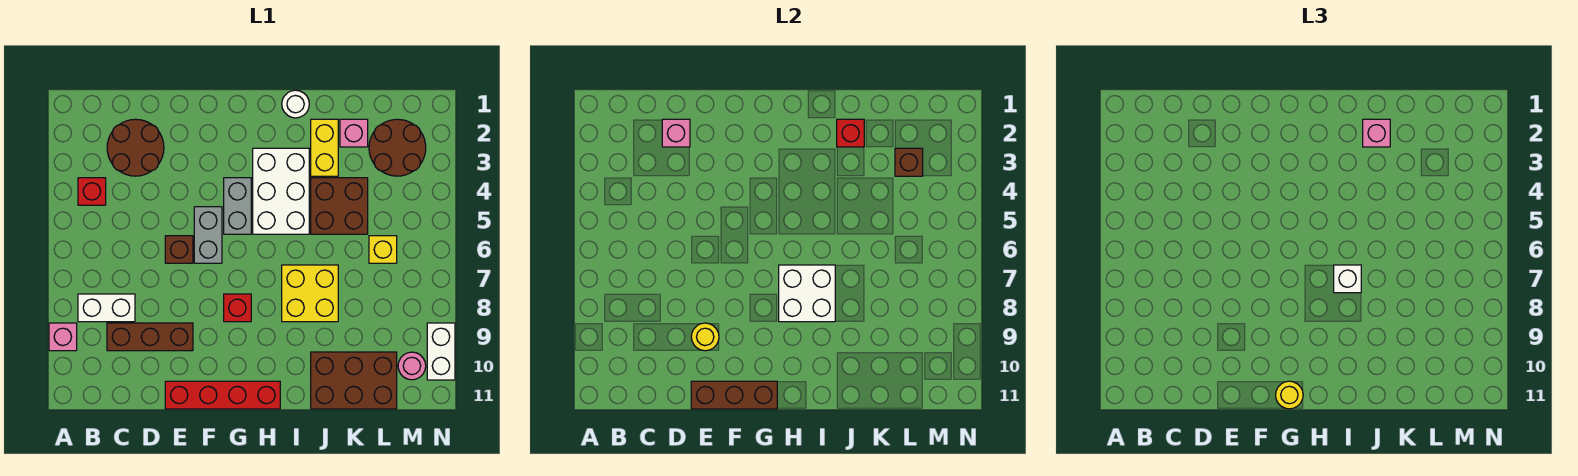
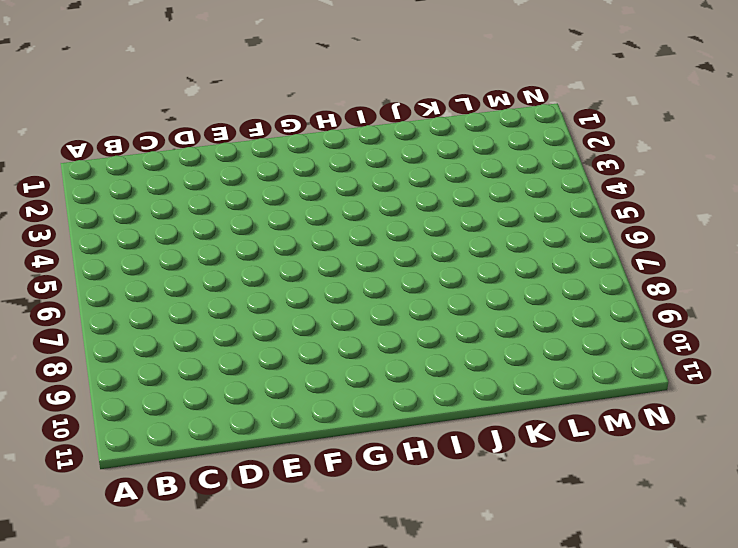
none -> pink brick A9 level 1
none -> red brick B4 level 1
none -> white brick B8:C8 level 1
none -> brown round brick C2:D3 level 1

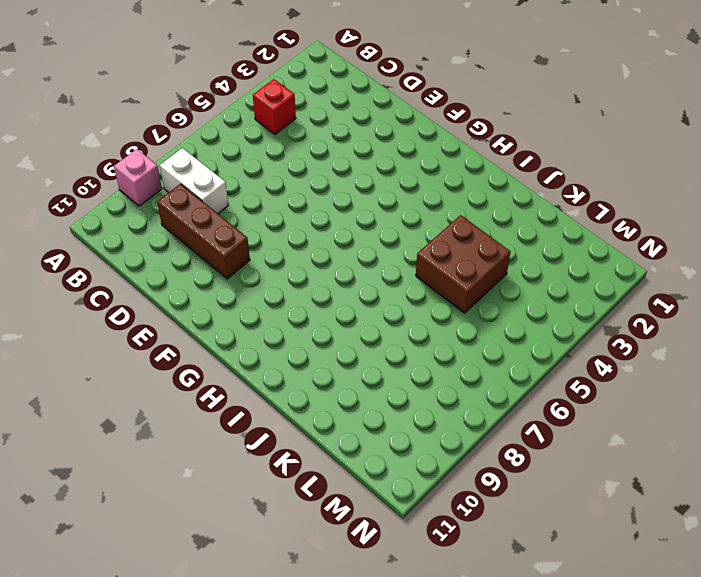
none -> brown round brick C2:D3 level 1
none -> brown brick E6 level 1
none -> red brick E11:H11 level 1
none -> grey brick F5:F6 level 1

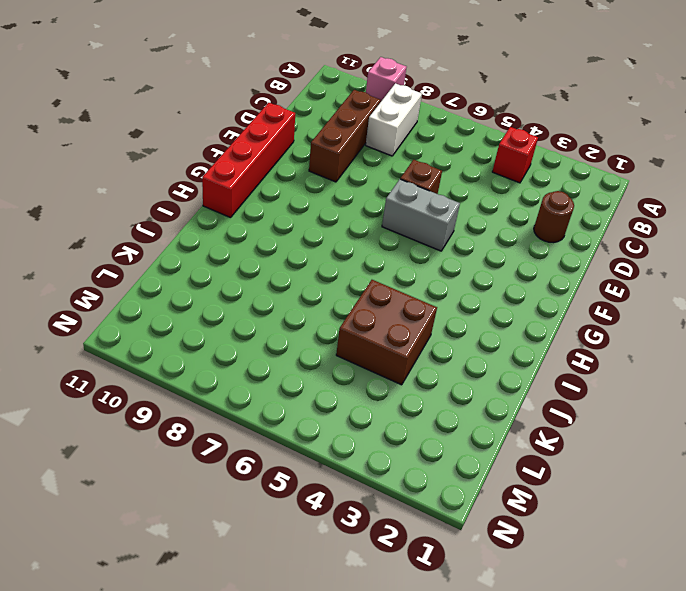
brown round brick D2 level 1 -> brown round brick C2:D3 level 1
none -> grey brick G4:G5 level 1
none -> red brick G8 level 1
none -> white brick H3:I5 level 1
none -> white round brick I1 level 1

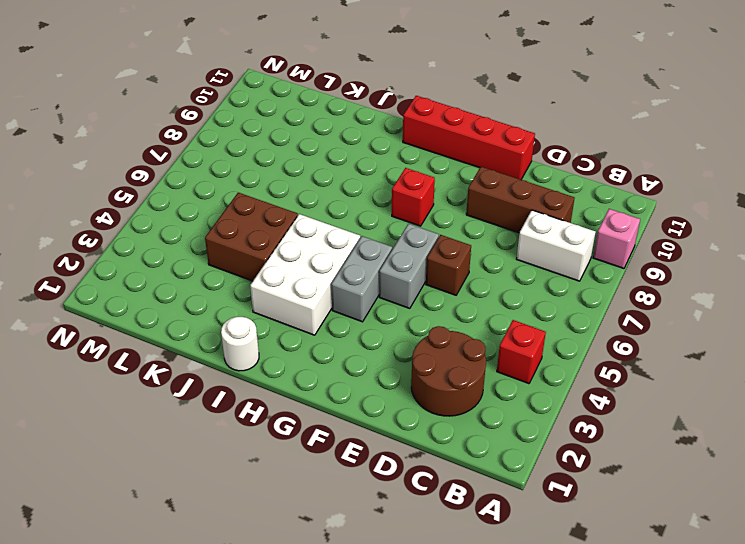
none -> yellow brick I7:J8 level 1
none -> yellow brick J2:J3 level 1
none -> brown brick J10:L11 level 1
none -> pink brick K2 level 1

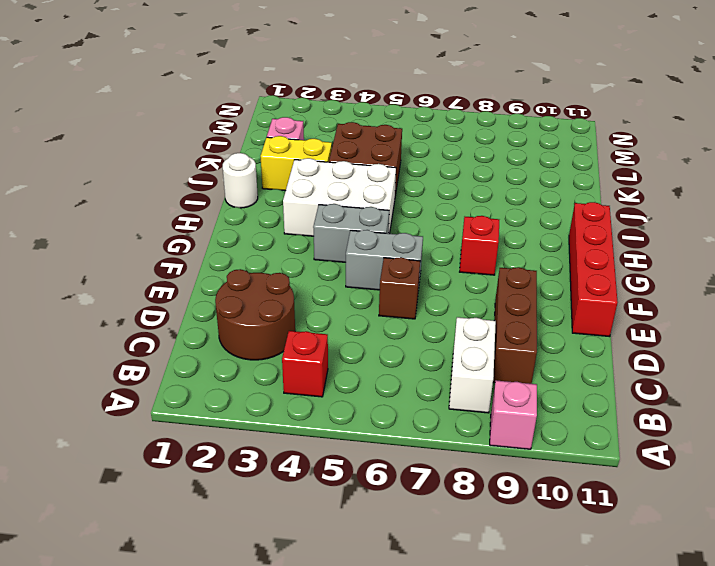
none -> yellow brick I7:J8 level 1
none -> brown brick J10:L11 level 1
none -> brown round brick L2:M3 level 1
none -> yellow brick L6 level 1

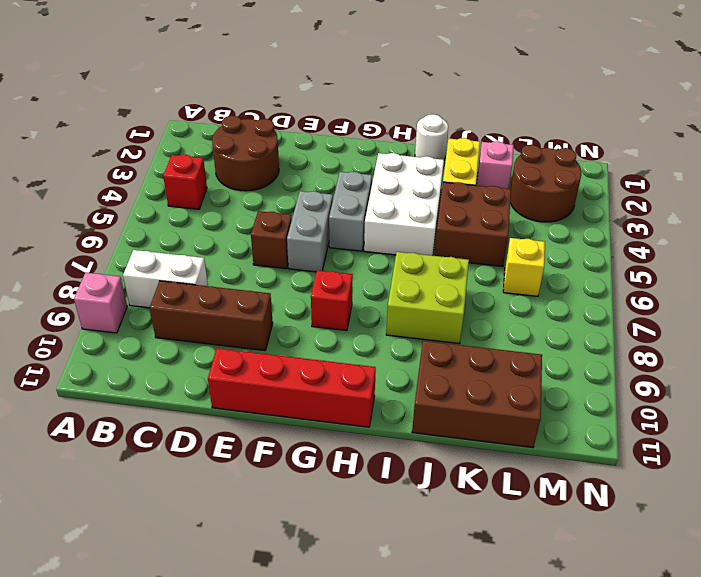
lime brick I7:J8 level 1 -> yellow brick I7:J8 level 1
none -> pink round brick M10 level 1
none -> white brick N9:N10 level 1
none -> pink brick D2 level 2
none -> yellow round brick E9 level 2

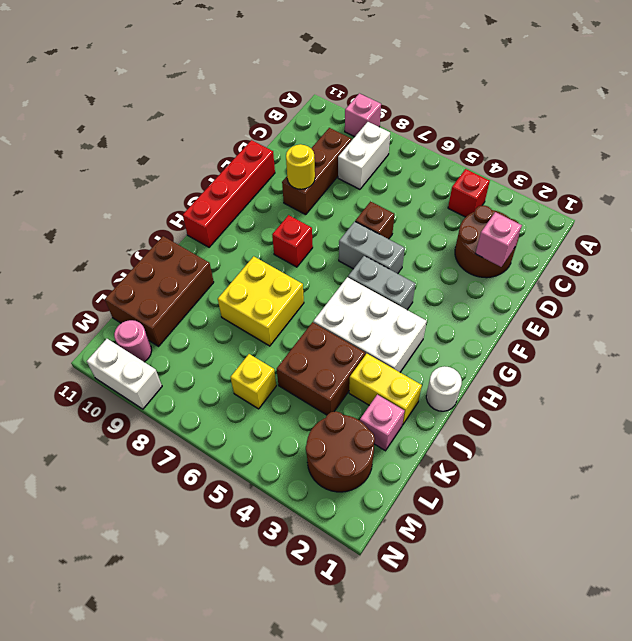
none -> brown brick E11:G11 level 2
none -> white brick H7:I8 level 2
none -> red brick J2 level 2
none -> brown brick L3 level 2

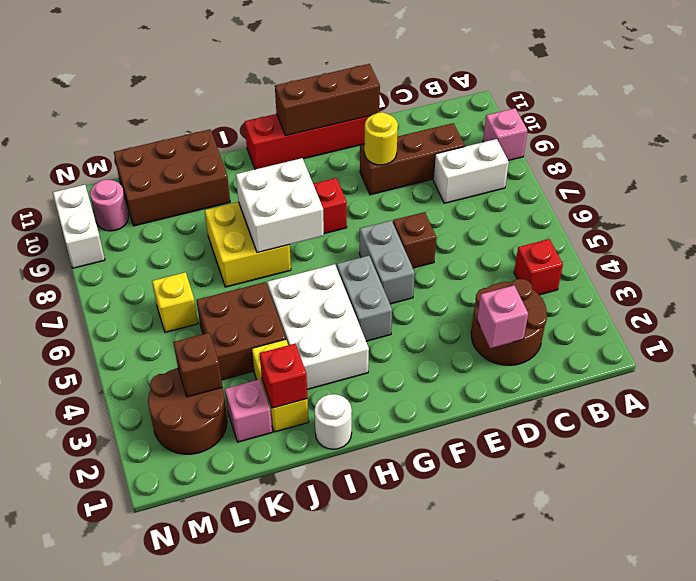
none -> yellow round brick G11 level 3
none -> white brick I7 level 3
none -> pink brick J2 level 3

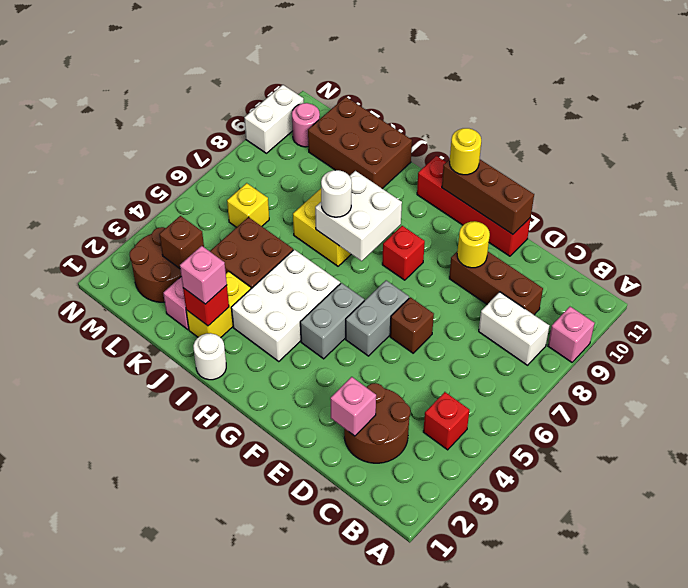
white round brick I7 level 3 -> white brick I7 level 3

